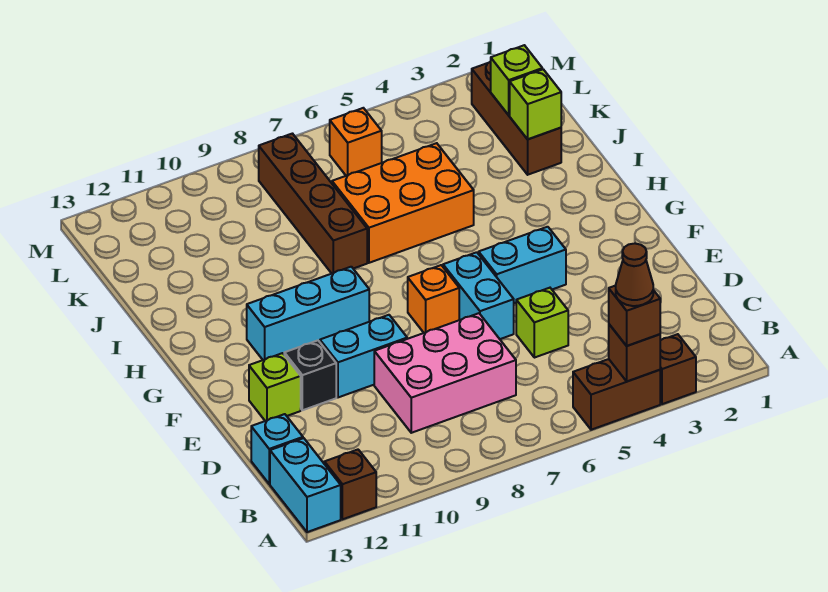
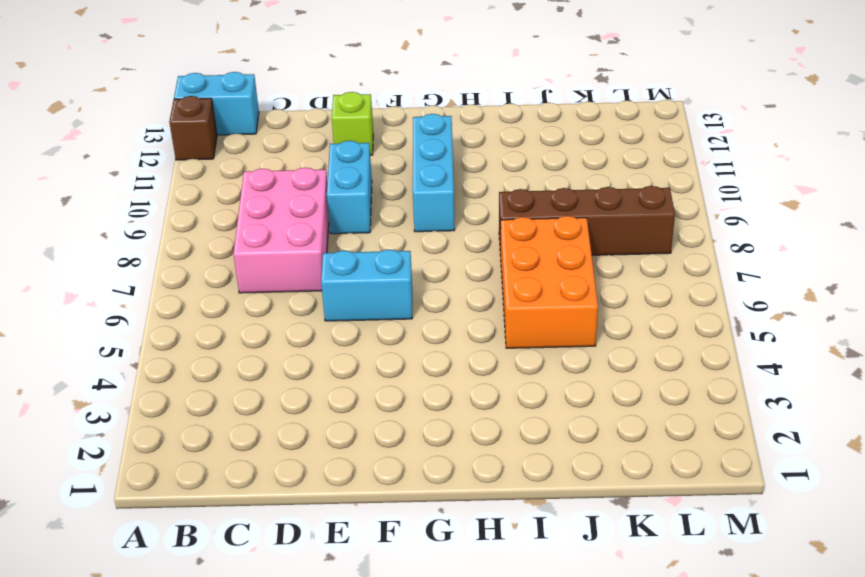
none -> brown brick A3 level 1
none -> brown brick A4:A5 level 1
none -> cyan brick C13 level 1

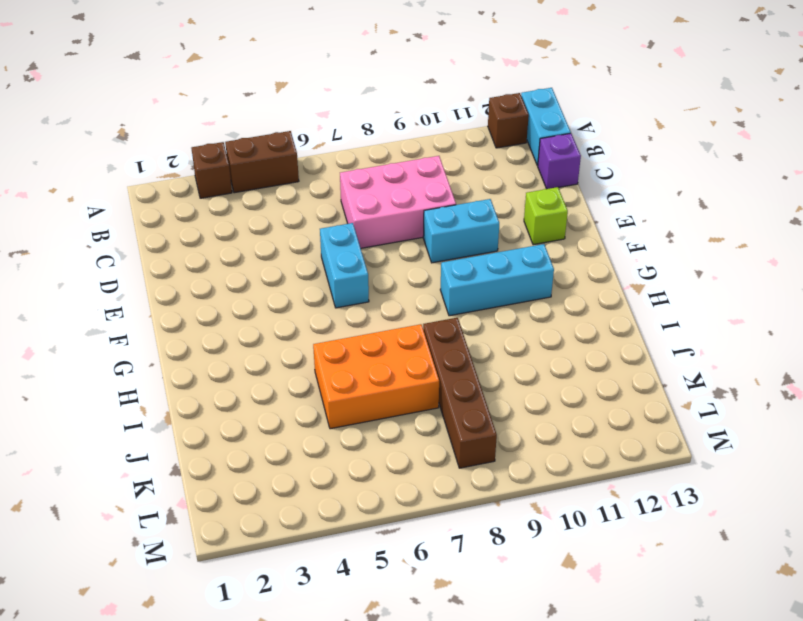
purple brick C13 level 1 -> cyan brick C13 level 1
none -> lime brick D5 level 1
none -> black brick E11 level 1
none -> cyan brick F4:F5 level 1

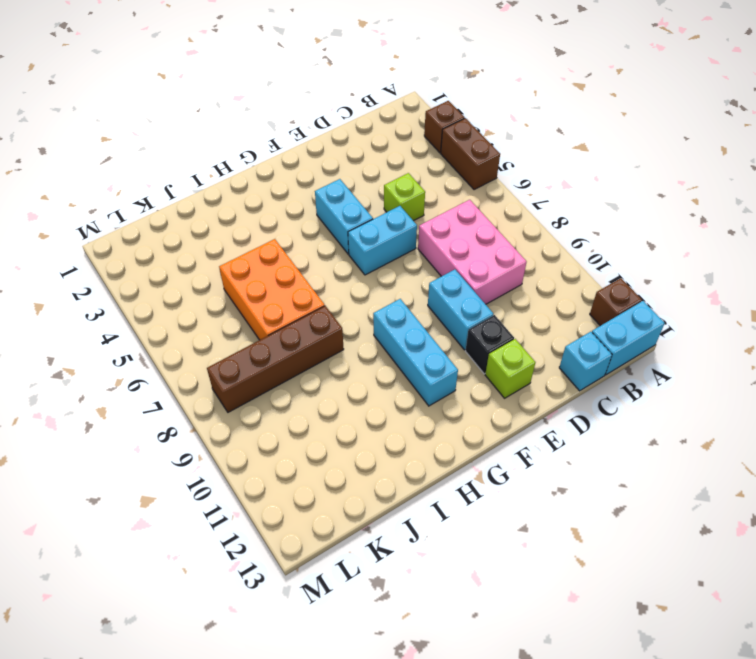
none -> orange brick F7 level 1
none -> brown brick J2:L2 level 1
none -> orange brick L6 level 1

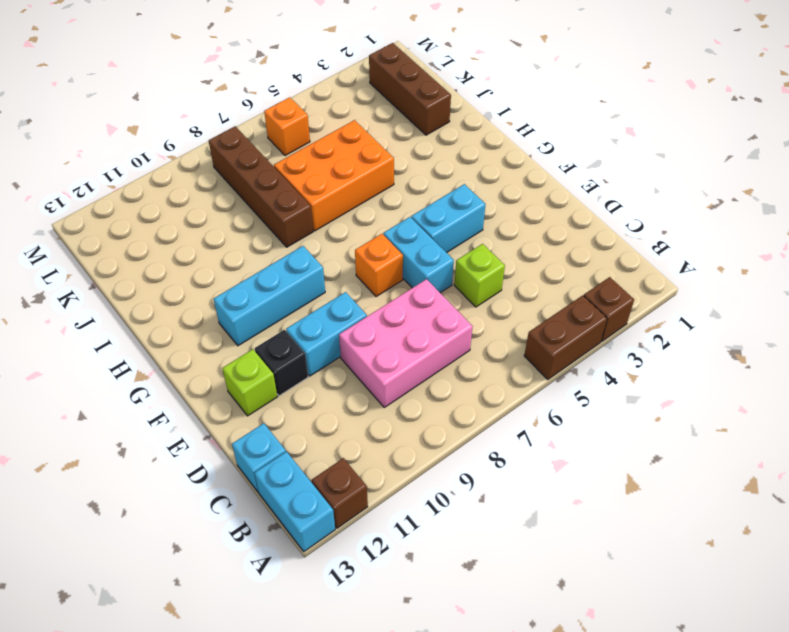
none -> brown brick A4 level 2
none -> lime brick J2 level 2
none -> lime brick K2 level 2

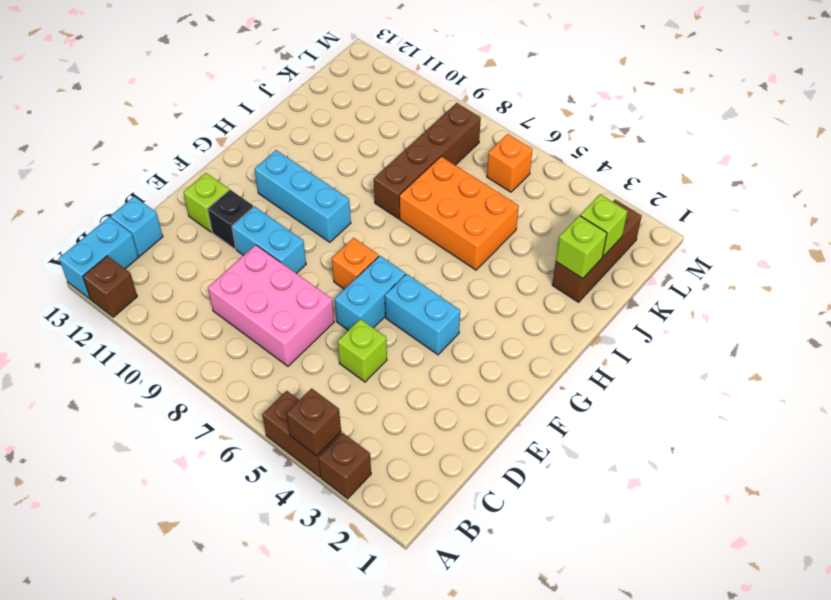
none -> brown brick A4 level 3
none -> brown cone A4 level 4

